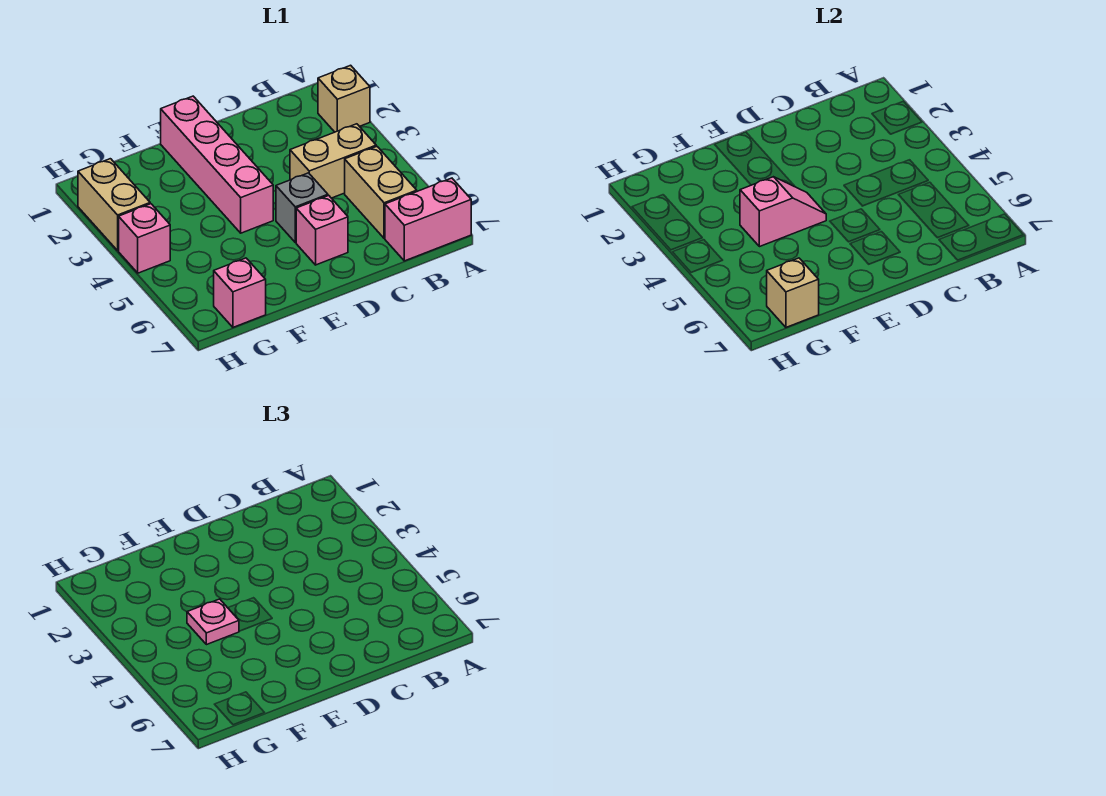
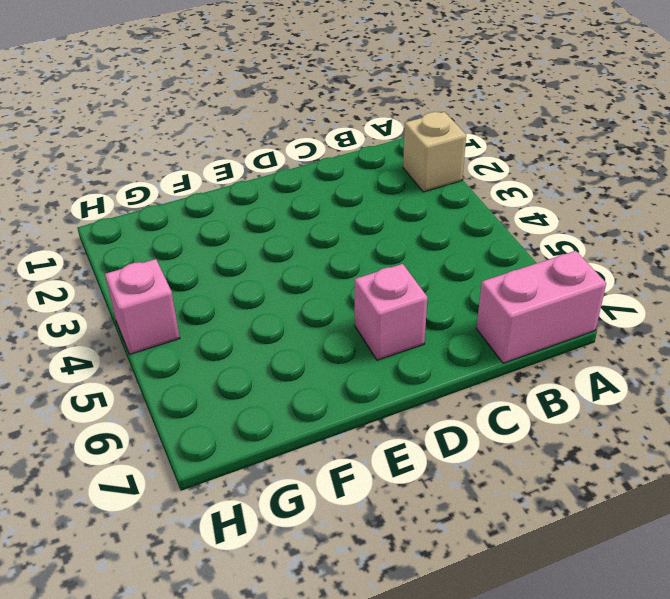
none -> tan brick B4:C4 level 1
none -> tan brick B5:B6 level 1
none -> grey brick D5 level 1

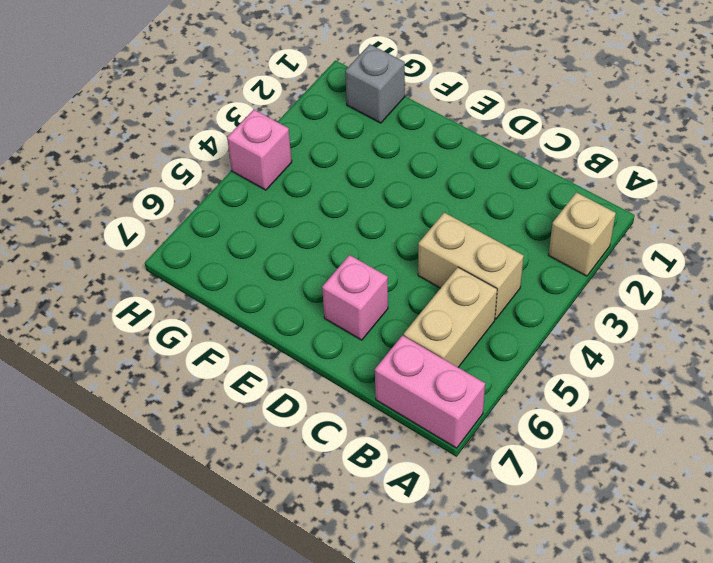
grey brick G1 level 1 -> grey brick D5 level 1
none -> pink brick E1:E4 level 1
none -> pink brick G7 level 1
none -> tan brick H2:H3 level 1

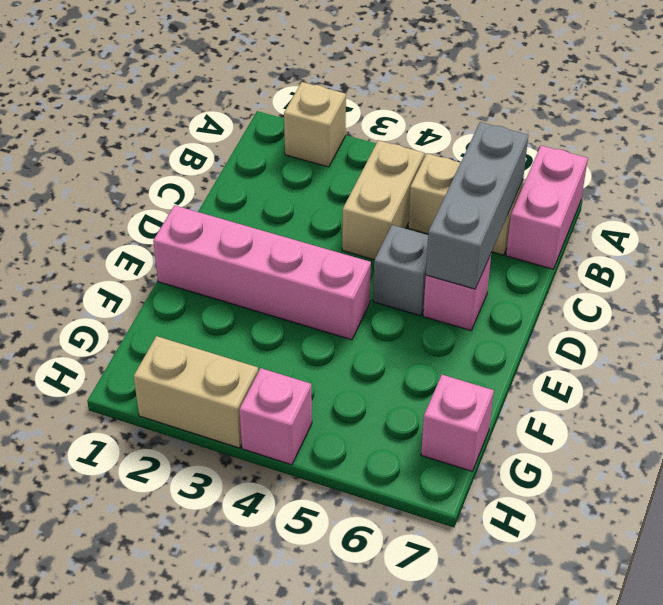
grey brick B6:D6 level 2 -> none
none -> pink slope E4:F4 level 2 top F
none -> tan brick G7 level 2
none -> pink plate F4 level 3

